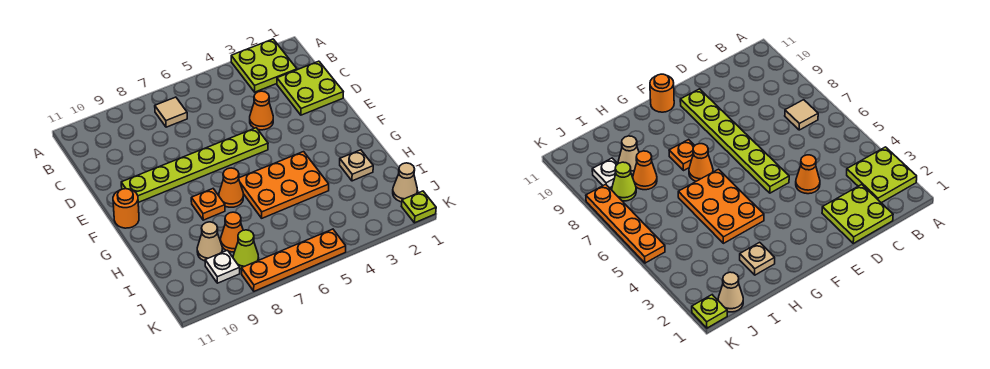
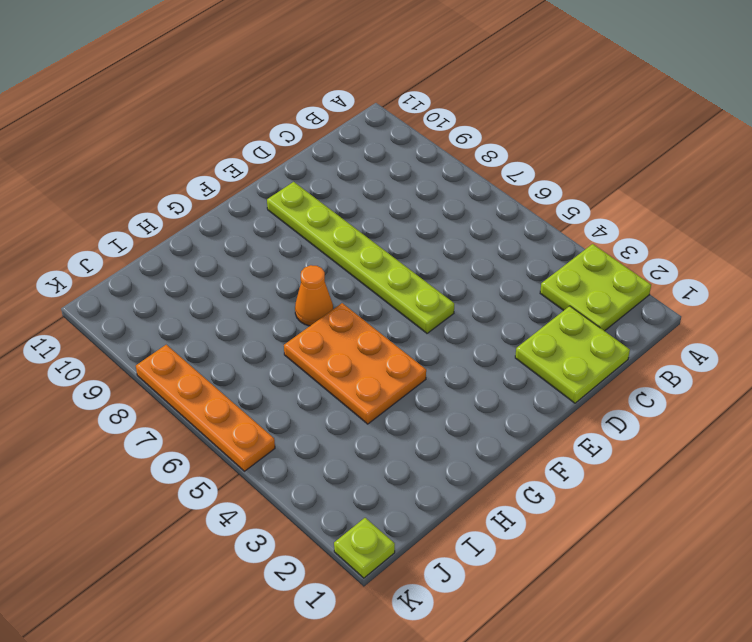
none -> tan tile B7 level 1
none -> orange cone D4 level 1
none -> orange round brick F11 level 1

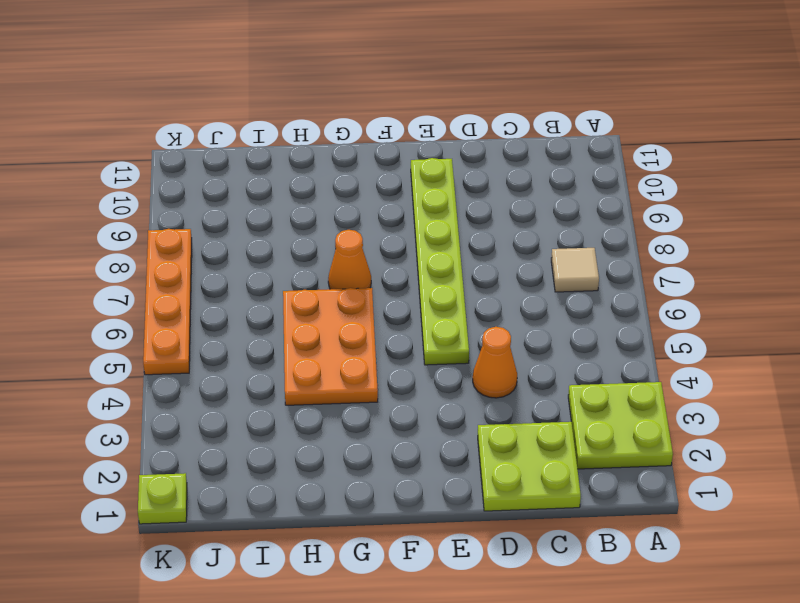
none -> orange round brick F11 level 1
none -> orange plate G8 level 1
none -> tan plate H2 level 1

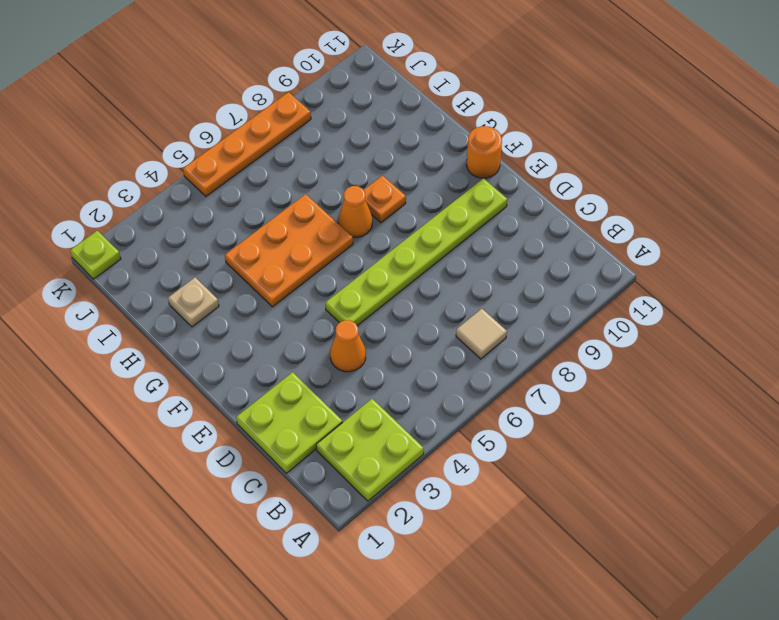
none -> orange cone I8 level 1
none -> tan cone I9 level 1
none -> tan cone J1 level 1

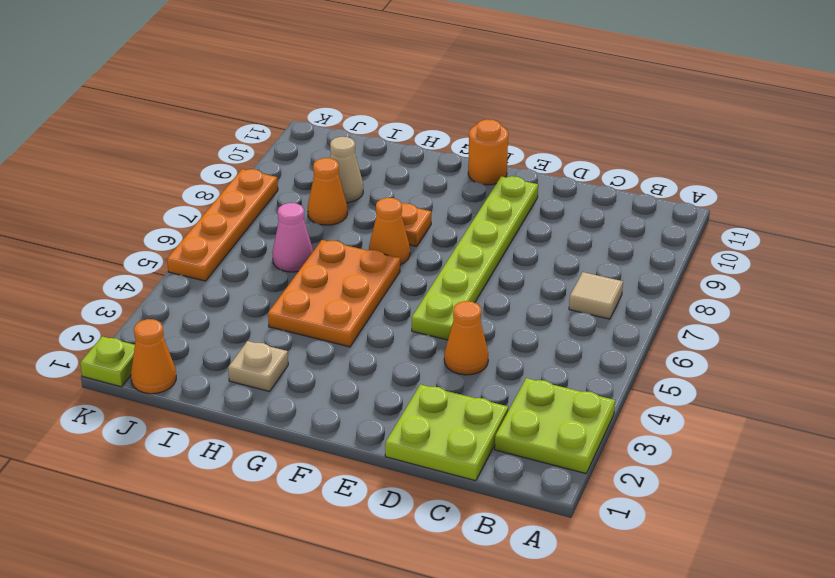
pink cone I6 level 1 -> none
orange cone J1 level 1 -> tan cone J1 level 1
none -> lime cone J8 level 1
none -> white plate J9 level 1

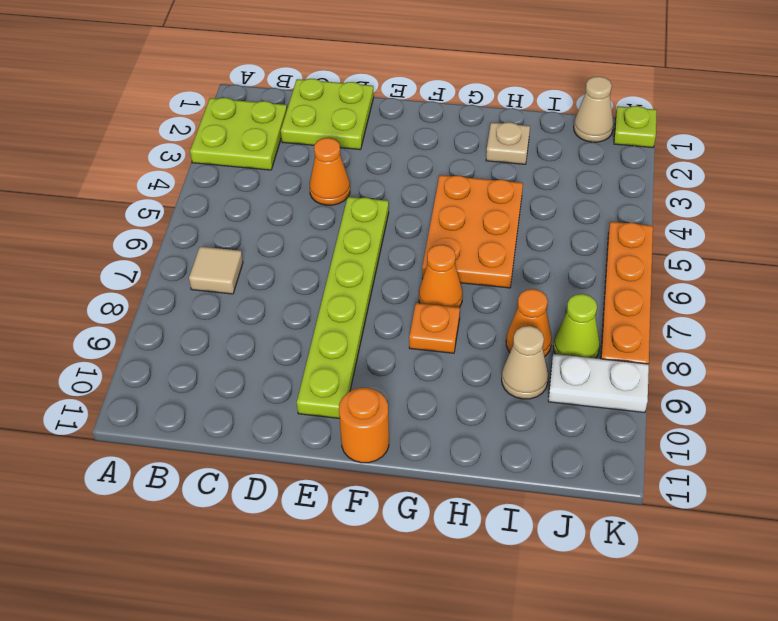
white plate J9:K9 level 1 -> white plate J9 level 1

